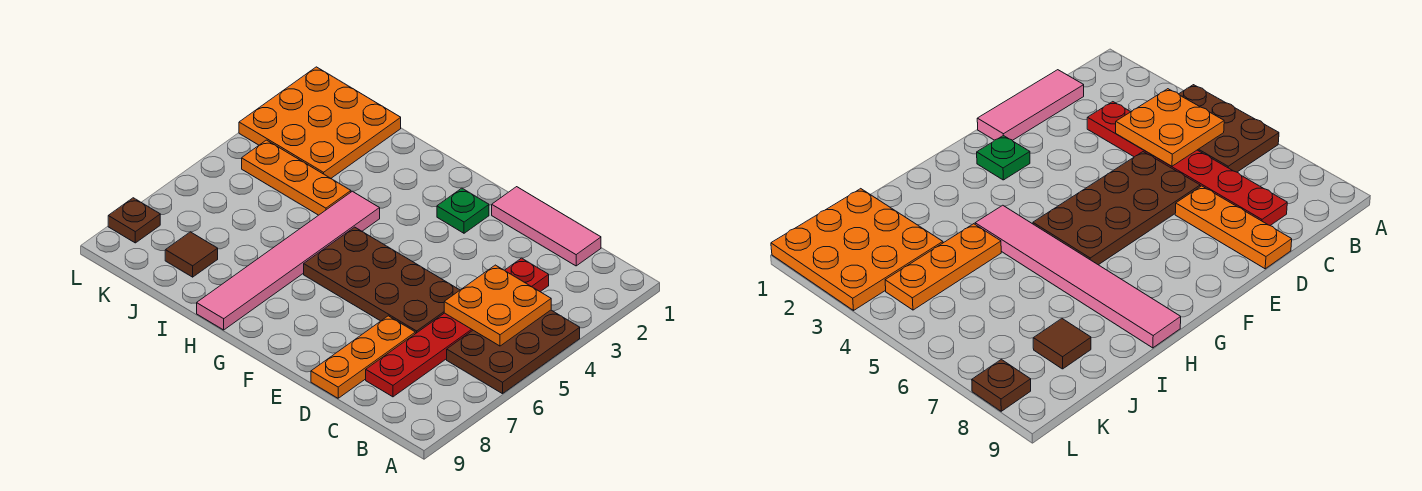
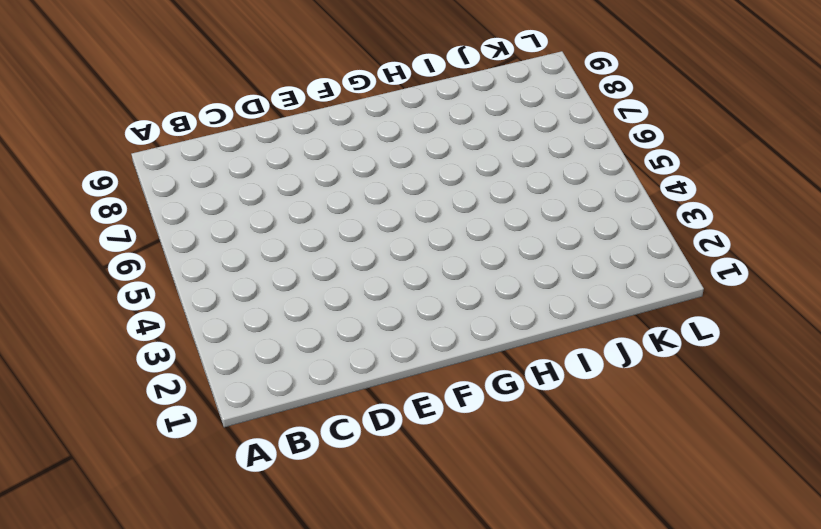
none -> brown plate A4:B6 level 1
none -> pink tile C1:E1 level 1
none -> red plate C3:C8 level 1

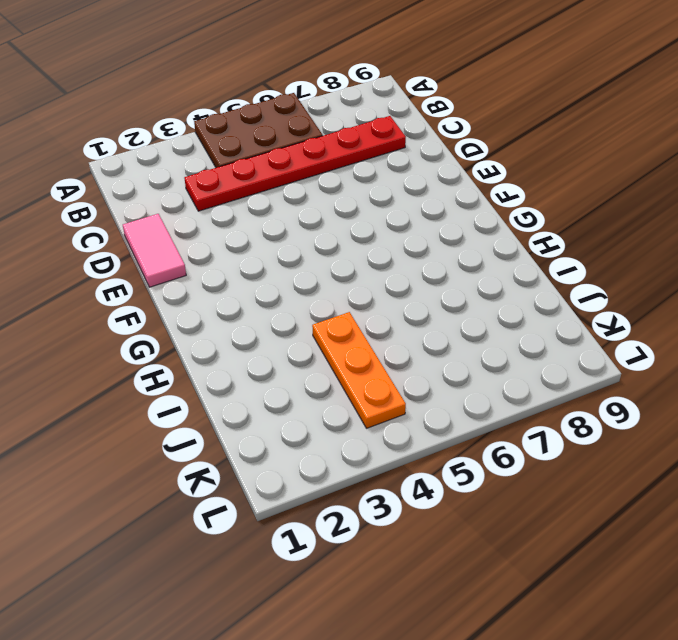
pink tile D1:E1 level 1 -> pink tile C1:E1 level 1
none -> brown plate D5:G6 level 1
none -> orange plate D7:D9 level 1
none -> green plate F2 level 1

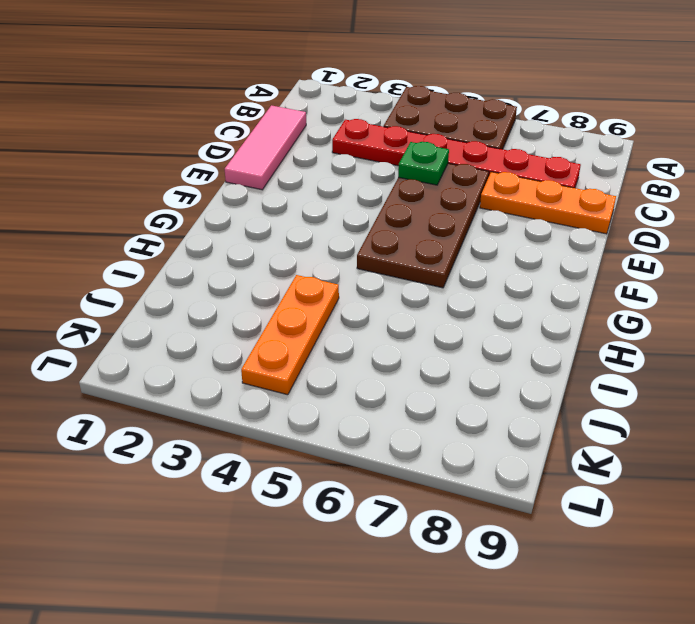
green plate D5 level 2 -> green plate F2 level 1
none -> pink tile H4:H9 level 1
none -> orange plate J1:L3 level 1
none -> brown tile J8 level 1

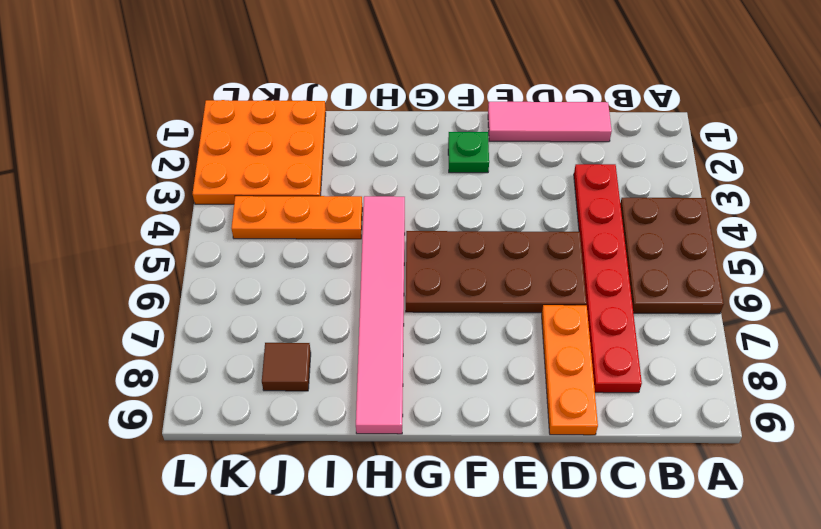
none -> brown plate L8 level 1
none -> orange plate B4:C5 level 2

